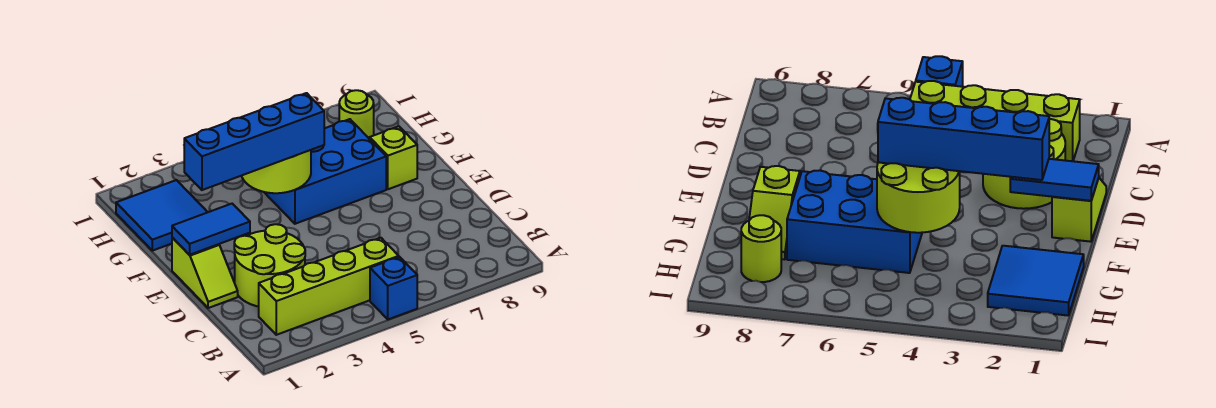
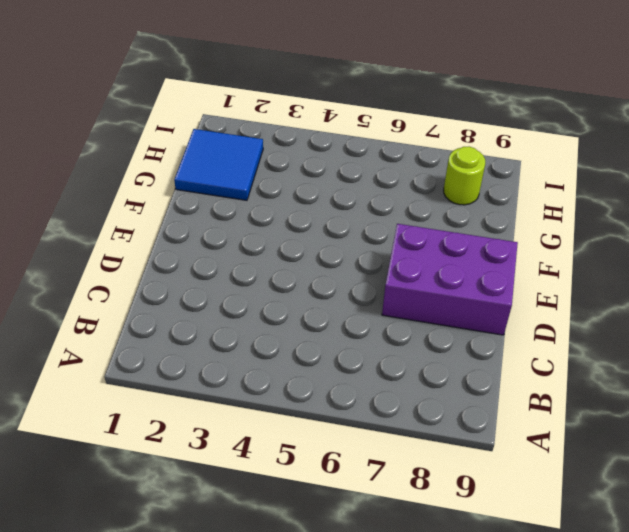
purple brick D7:E9 level 1 -> none
none -> blue brick A5 level 1
none -> lime brick B2:B5 level 1

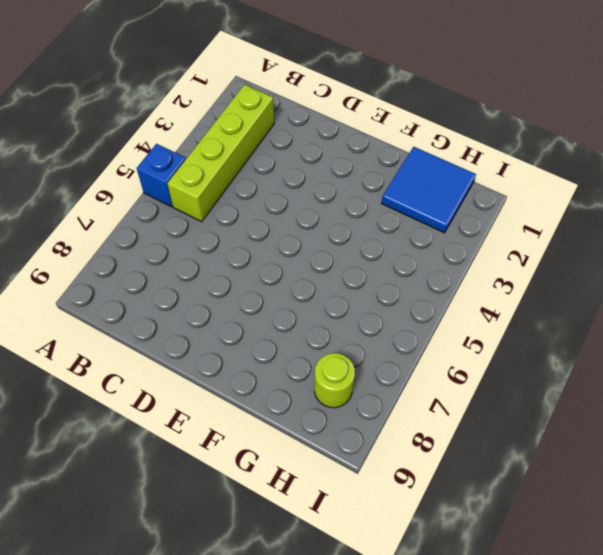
none -> lime round brick C2:D3 level 1
none -> lime slope D1:E1 level 1 top E

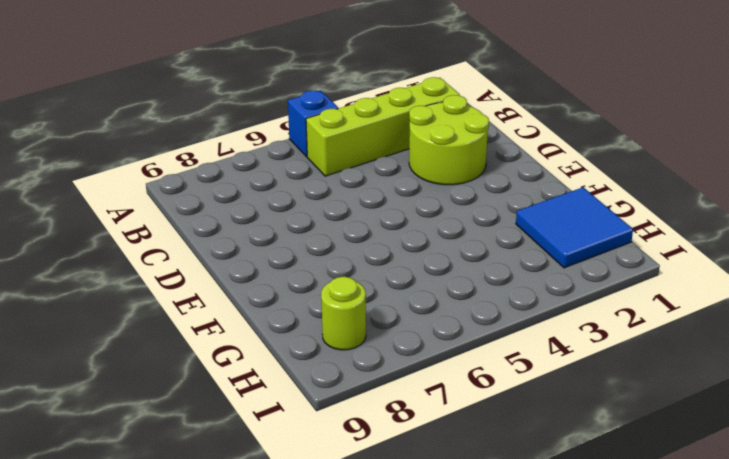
none -> lime slope D1:E1 level 1 top E
none -> blue brick F5:G7 level 1

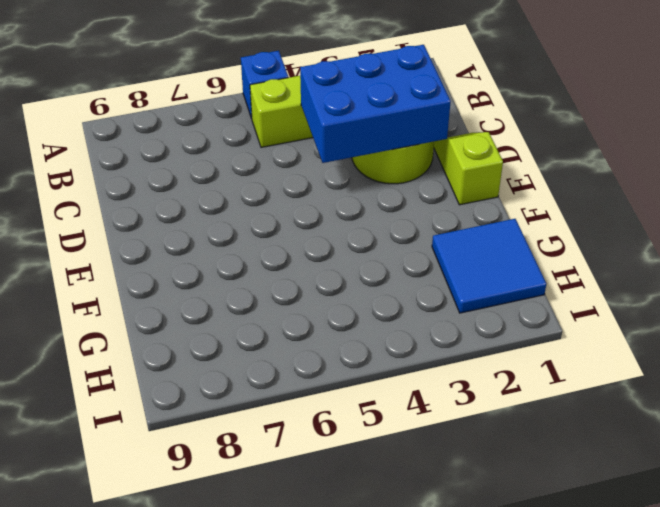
blue brick C2:D4 level 2 -> blue brick F5:G7 level 1
none -> lime slope F8:G8 level 1 top F
none -> lime round brick H8 level 1

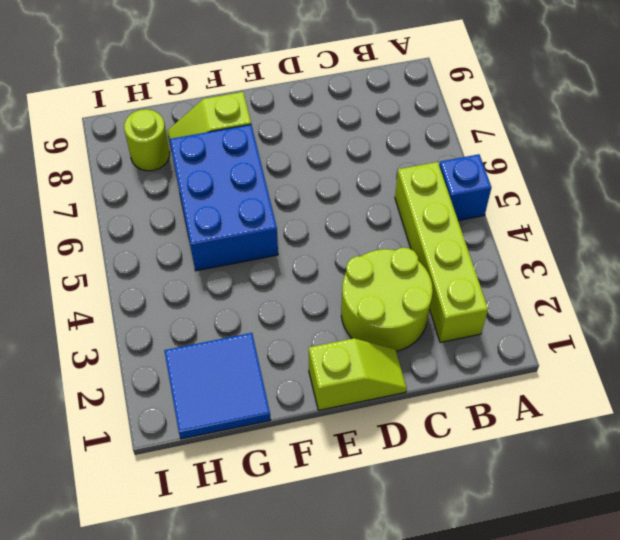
none -> blue tile E1:E2 level 2
none -> lime round brick F4:G5 level 2

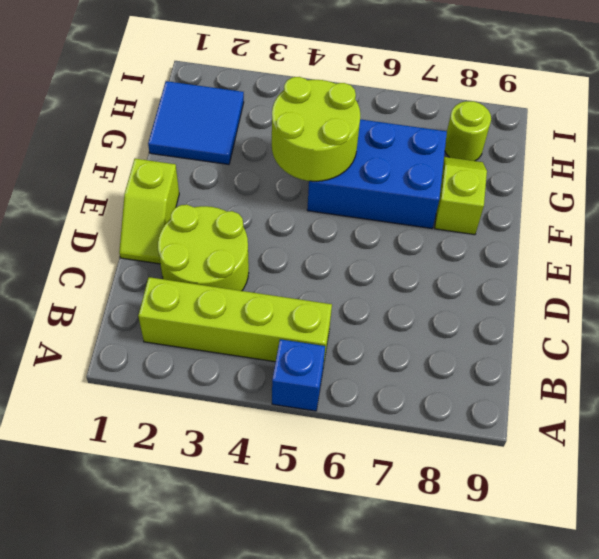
none -> blue tile E1:E2 level 2
none -> blue brick F2:F5 level 3

